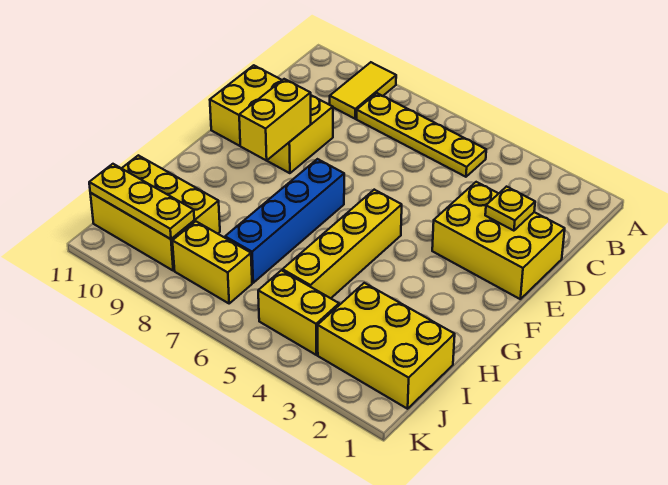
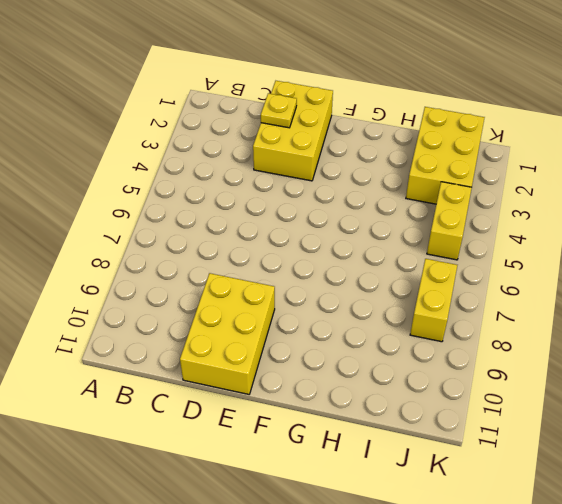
none -> yellow tile A9:B9 level 1
none -> yellow plate B5:B8 level 1
none -> yellow brick F5:I5 level 1

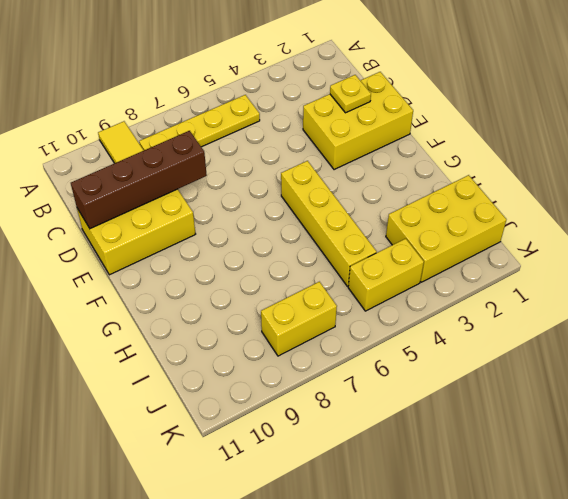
brown brick D8:D11 level 2 -> none
none -> blue brick F7:I7 level 1
none -> yellow brick I9:J11 level 1
none -> yellow brick E9:F9 level 2

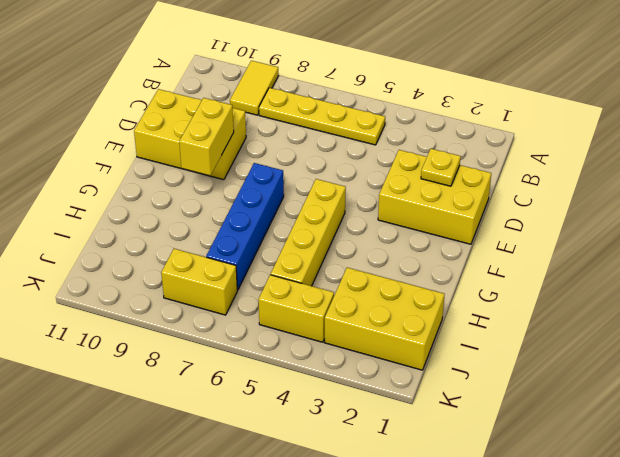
none -> yellow brick I9:J11 level 1
none -> yellow plate J9:J11 level 2

